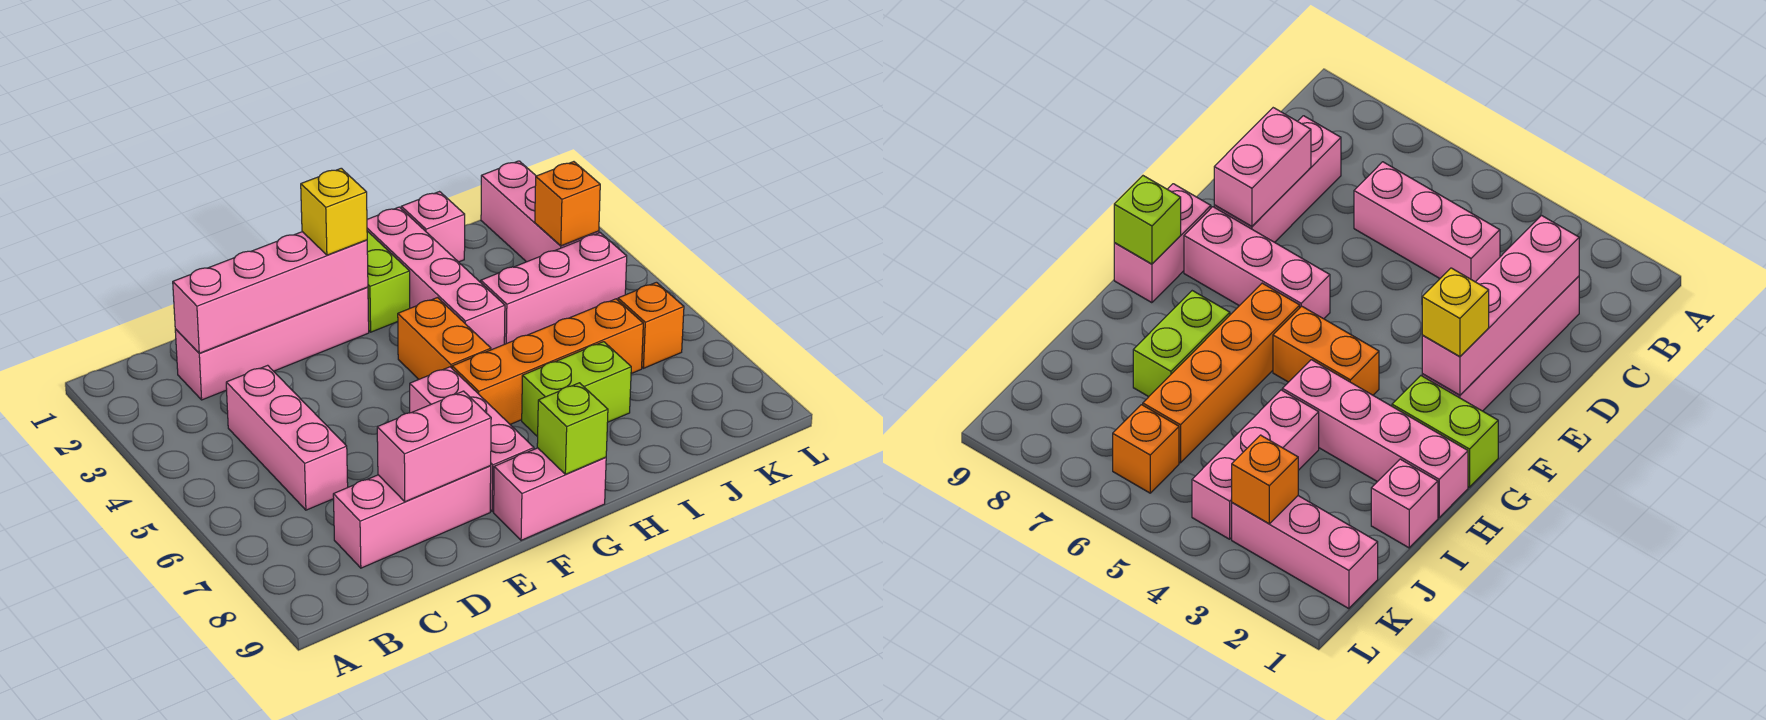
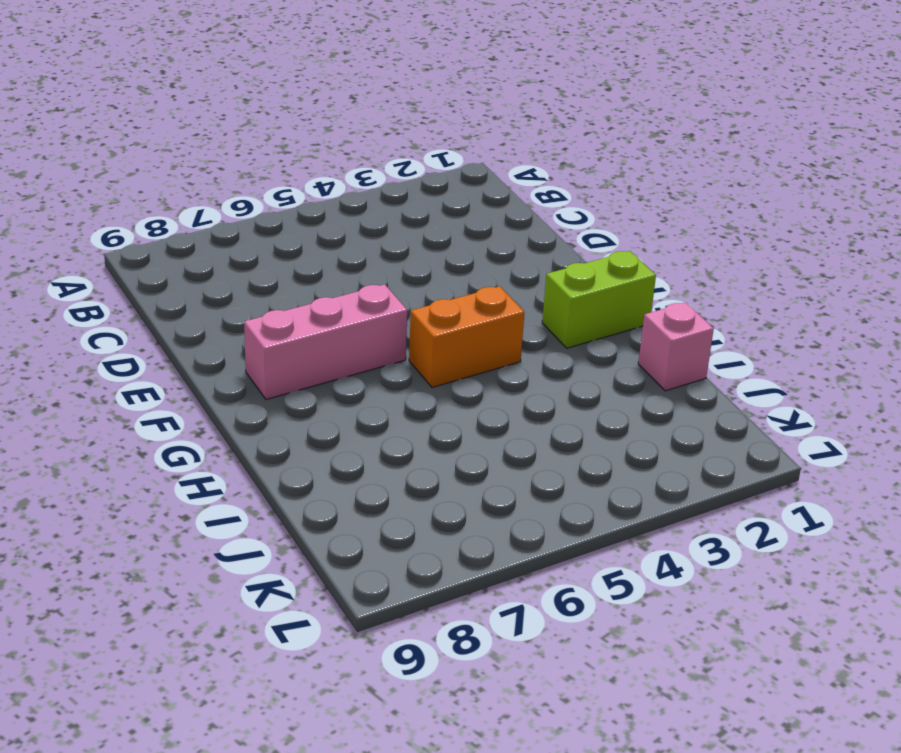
none -> pink brick C2:F2 level 1
none -> pink brick C4:C6 level 1
none -> pink brick C8:E8 level 1

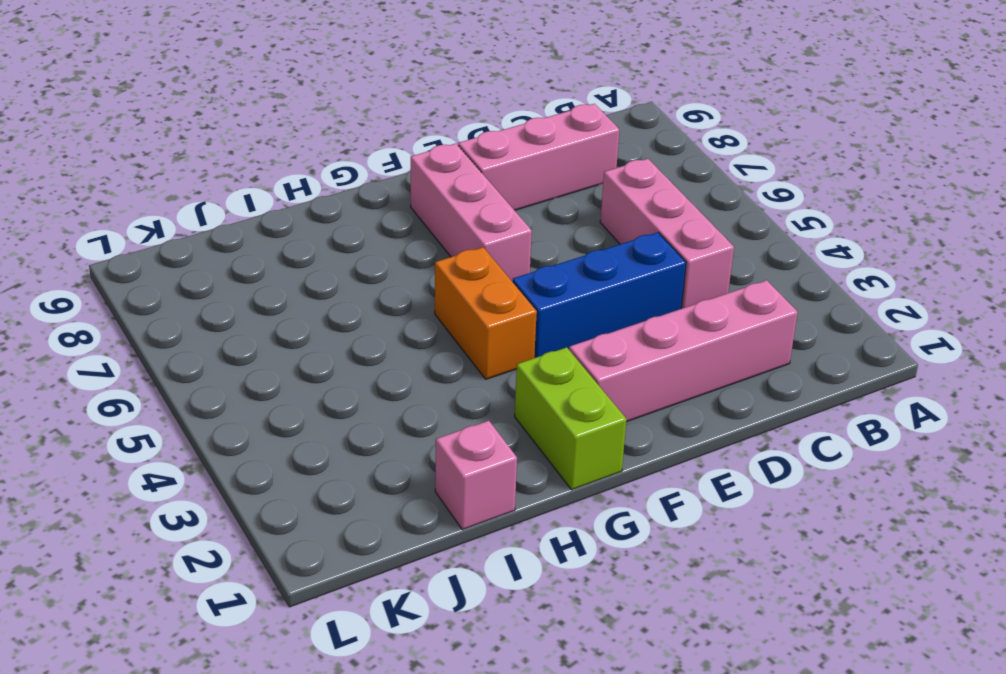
blue brick D4:F4 level 1 -> none
none -> pink brick F9:G9 level 1
none -> orange brick G6:J6 level 1
none -> pink brick H1:H4 level 1

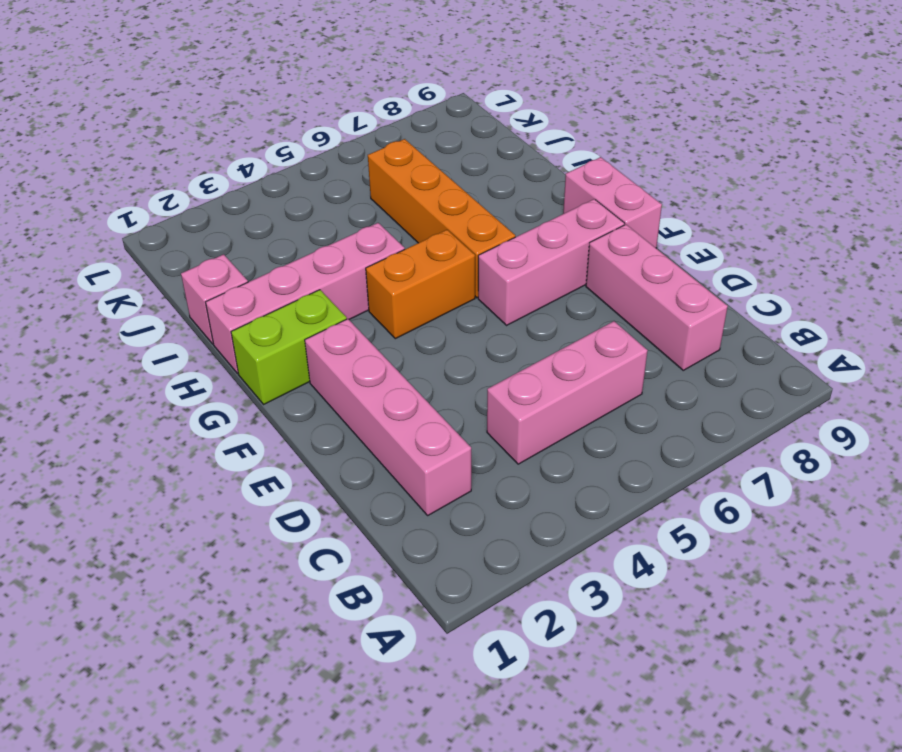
none -> lime brick H7:I7 level 1
none -> pink brick I4:K4 level 1
none -> pink brick K1:K3 level 1

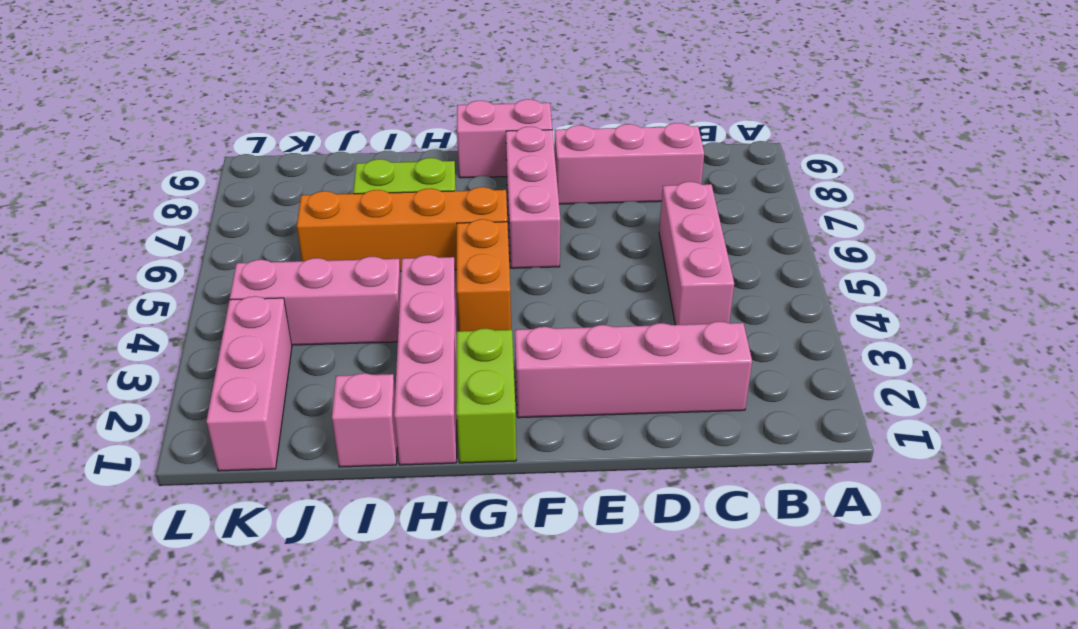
none -> orange brick K6 level 1
none -> pink brick C2:F2 level 2
none -> pink brick D8:E8 level 2

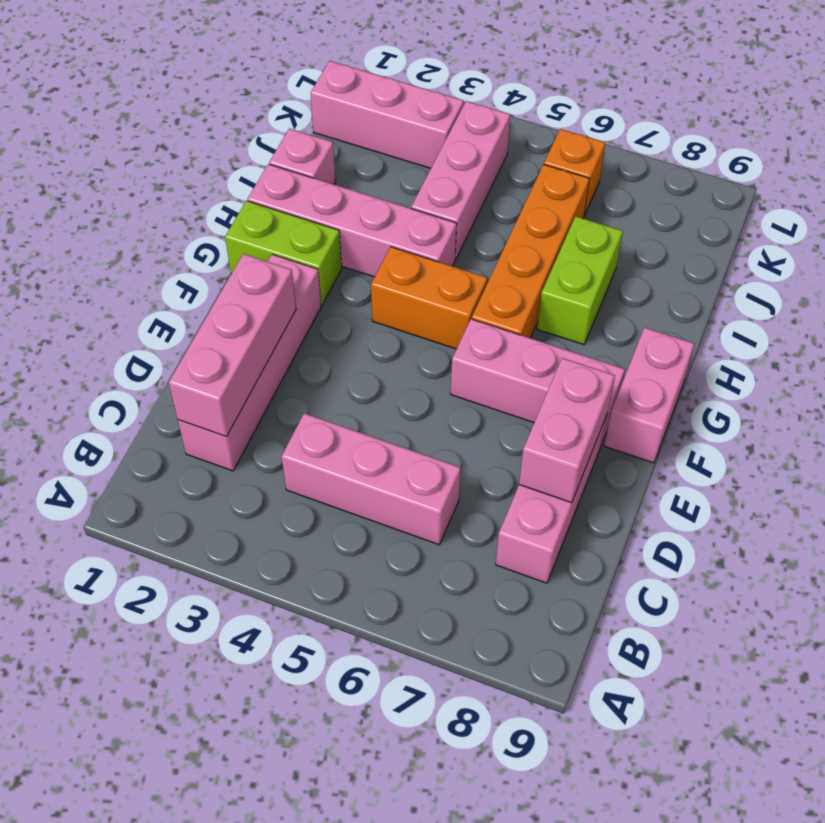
pink brick C2:E2 level 2 -> pink brick C2:F2 level 2
none -> lime brick G9 level 2
none -> orange brick K3 level 2
none -> yellow brick F2 level 3

